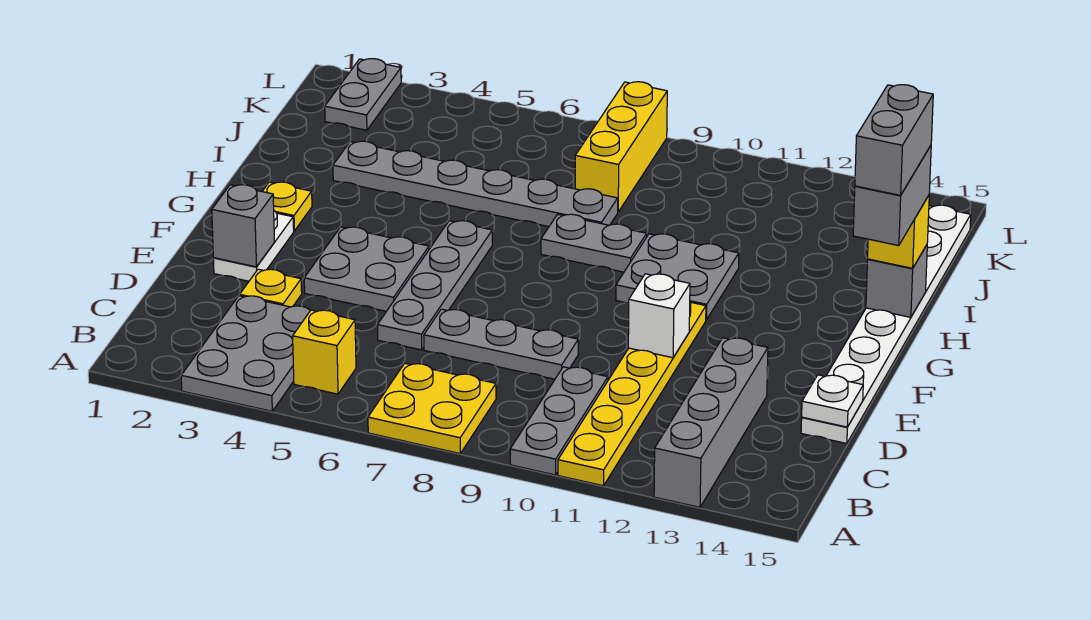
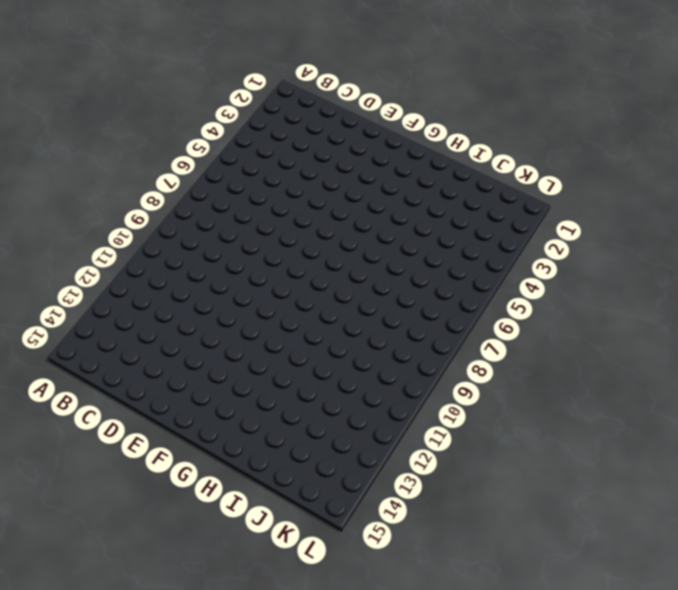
none -> grey plate A3:C4 level 1
none -> yellow plate A7:B8 level 1
none -> grey plate A10:C10 level 1

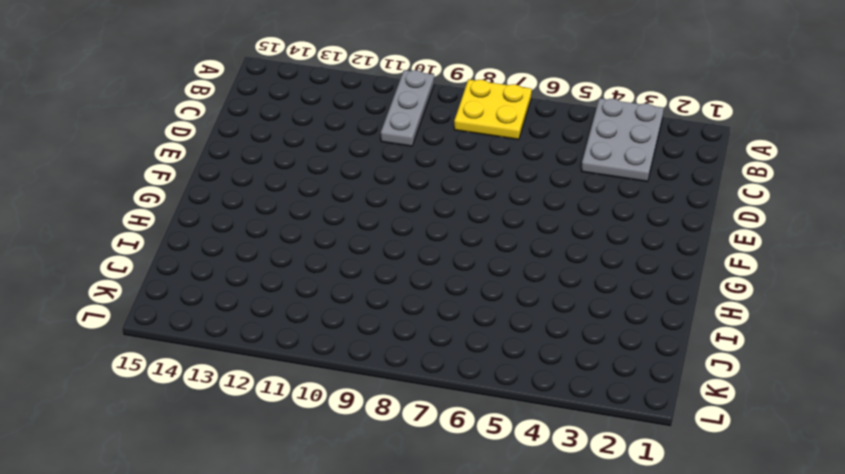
none -> yellow plate A11:F11 level 1
none -> grey brick A13:D13 level 1
none -> yellow brick B5 level 1

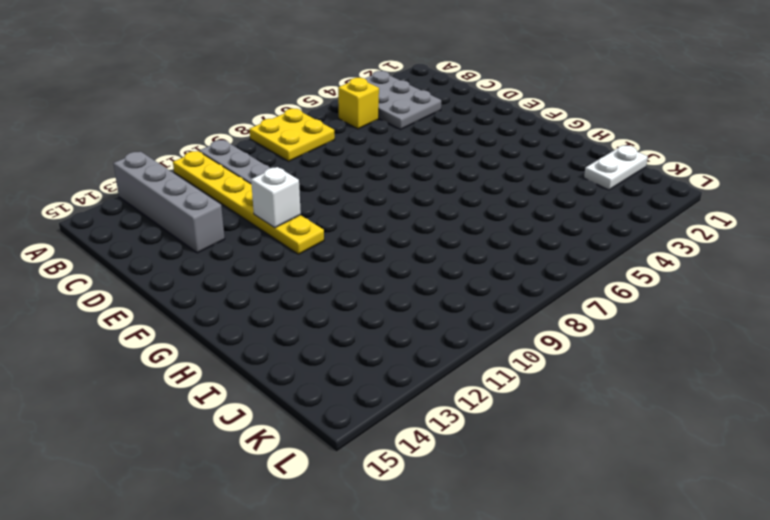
white plate J1:J2 level 1 -> white plate E2:F2 level 1
none -> yellow plate D3 level 1
none -> grey plate D6:G6 level 1
none -> grey plate D7:D9 level 1

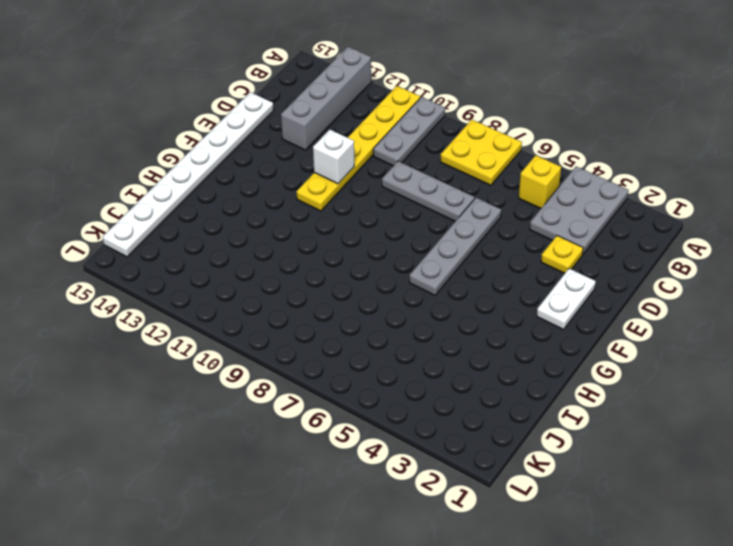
none -> grey plate E4:F5 level 1
none -> yellow plate G2 level 1
none -> grey plate G10:H11 level 1

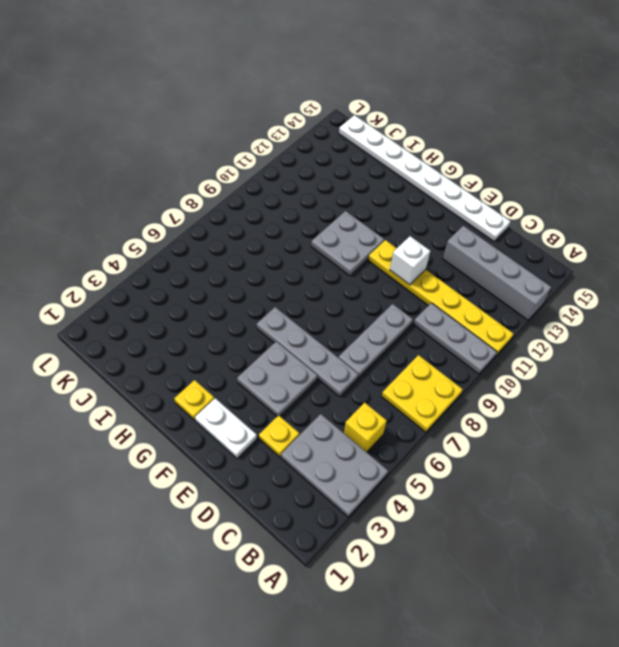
none -> grey plate H8:H9 level 1
none -> grey plate I3:I8 level 1
none -> yellow brick J8:L8 level 1

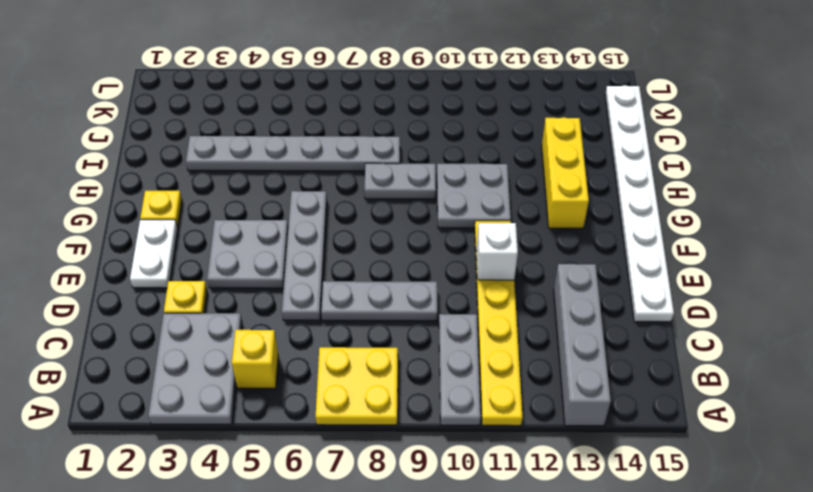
yellow brick G13:I13 level 1 -> yellow brick J8:L8 level 1
none -> grey plate K2:L2 level 1
none -> white plate D15 level 2
none -> grey brick E2 level 2

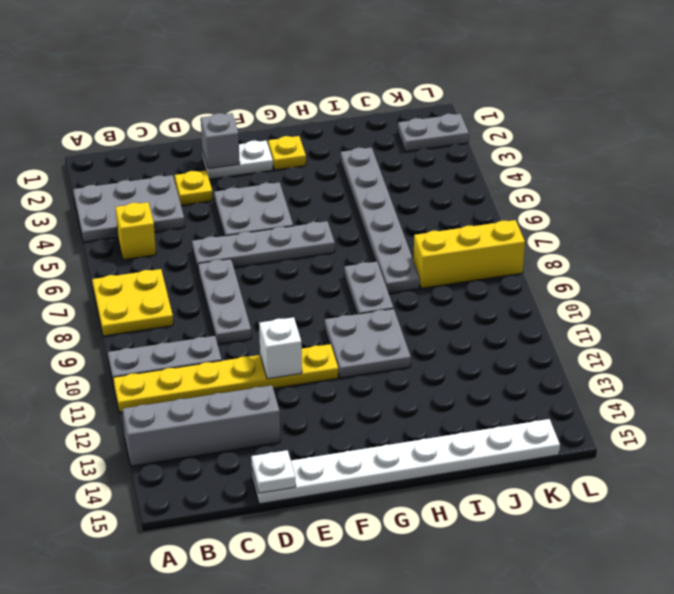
none -> grey brick H15 level 2
none -> yellow brick H15 level 3
none -> grey brick G15:H15 level 4

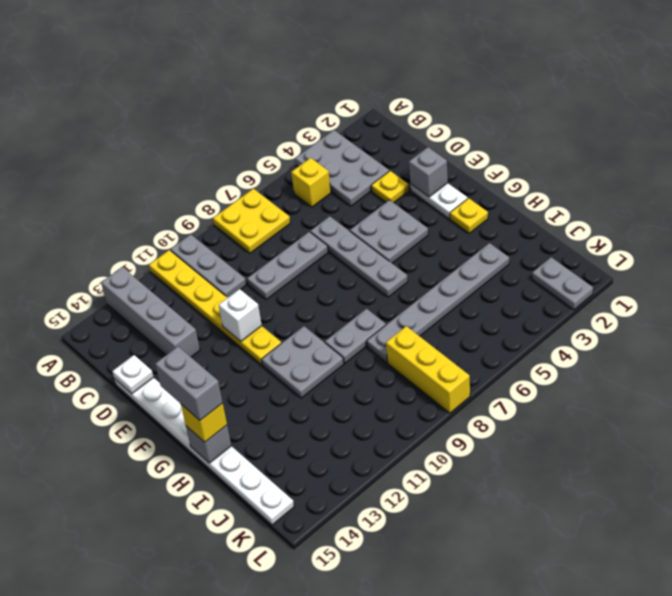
none -> grey brick G15:H15 level 5

